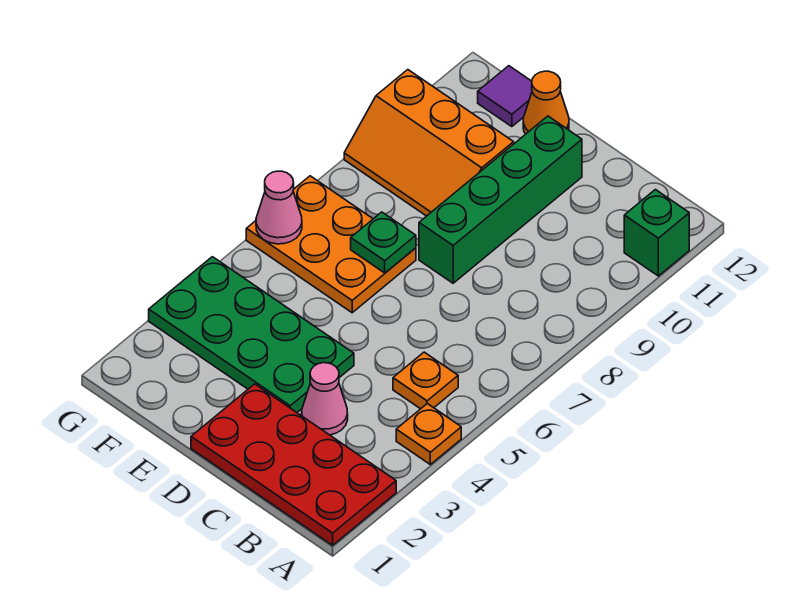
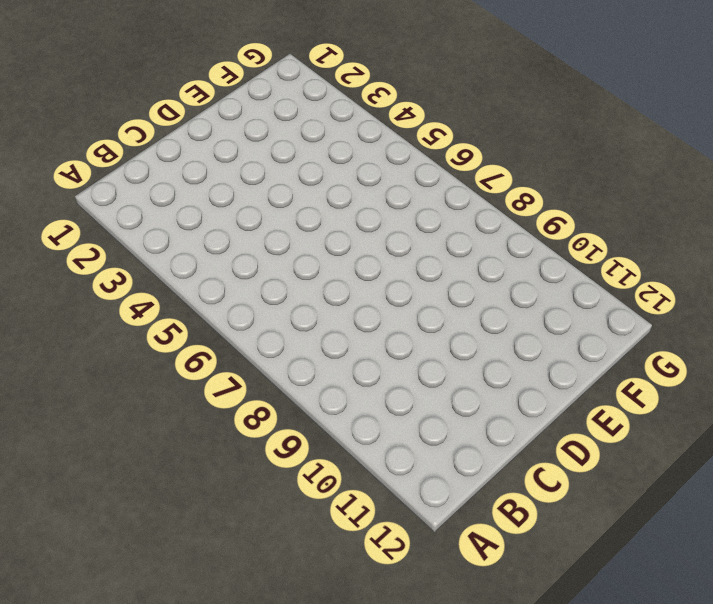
none -> red plate A1:D2 level 1
none -> orange plate A4 level 1
none -> green brick A11 level 1

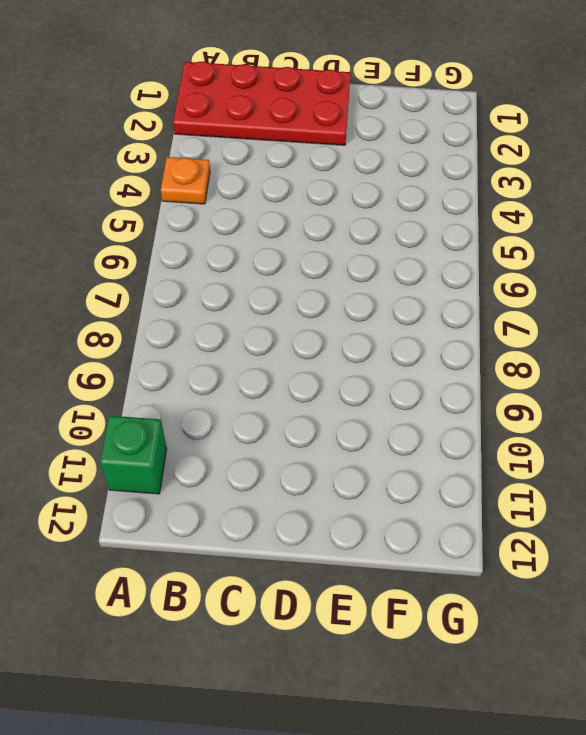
none -> orange plate B5 level 1
none -> pink cone C3 level 1
none -> green plate D3:G4 level 1

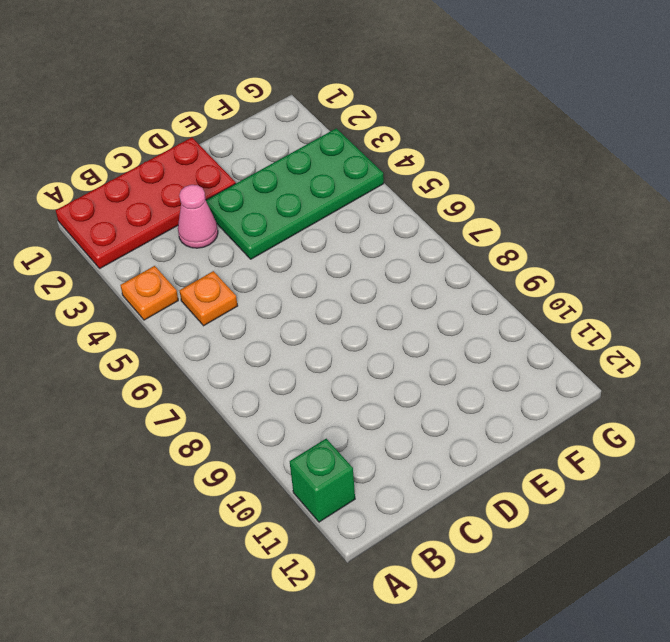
none -> green brick D8:D11 level 1
none -> orange plate E6:G7 level 1
none -> orange slope E9:G10 level 1 top 10

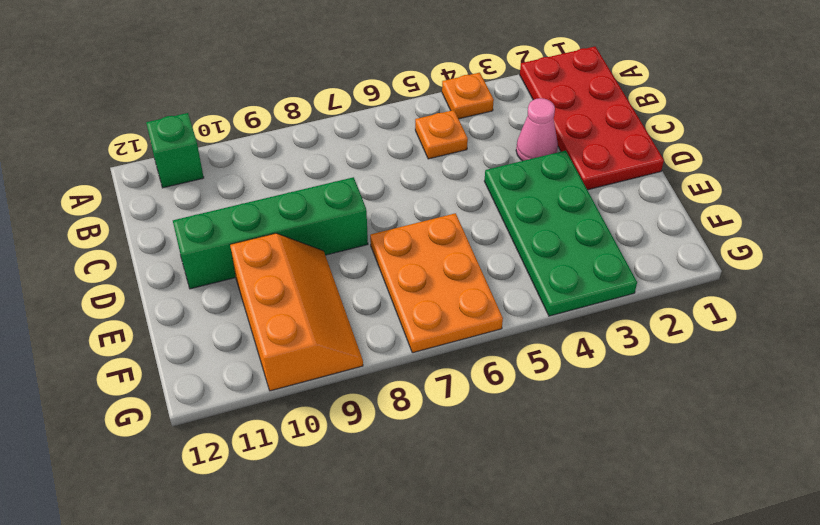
none -> orange cone E12 level 1
none -> purple tile F12 level 1
none -> green plate E7 level 2

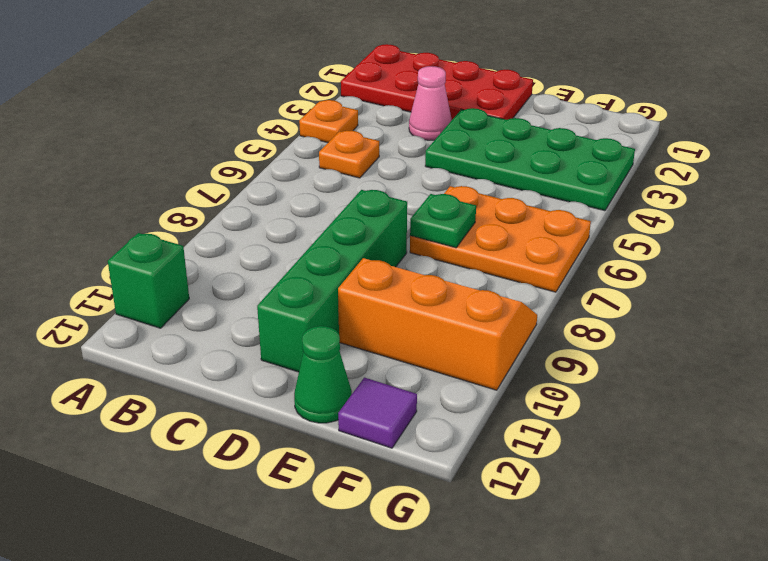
green cone E12 level 1 -> orange cone E12 level 1
none -> pink cone G6 level 2

